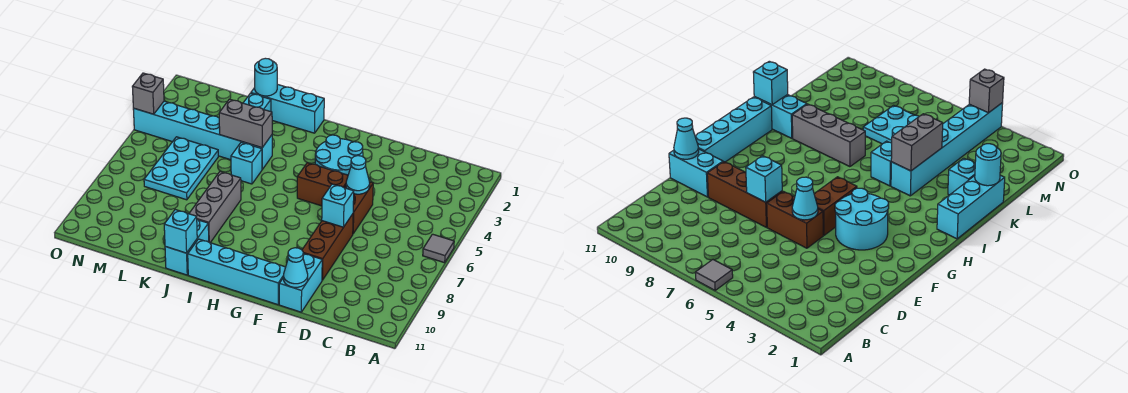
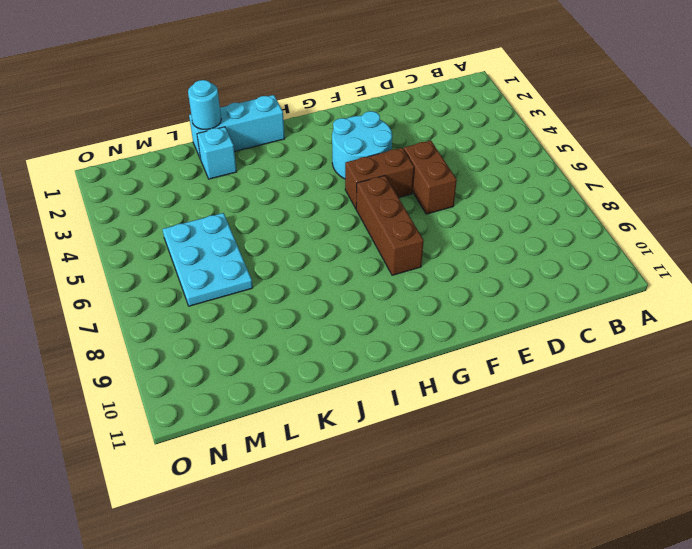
brown brick G6:G8 level 1 -> brown brick E7:E9 level 1
none -> grey tile A6 level 1
none -> cyan brick E10:E11 level 1
none -> cyan brick F11:I11 level 1

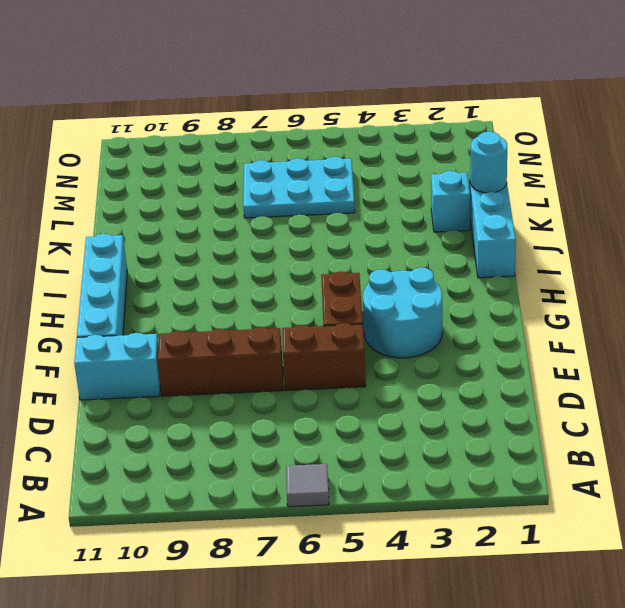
none -> cyan brick J4:O4 level 1
none -> cyan brick J5 level 1
none -> grey brick J7:J9 level 1

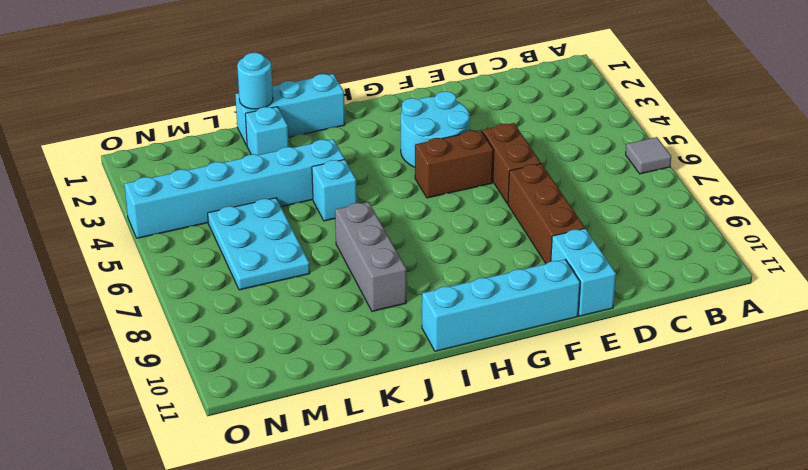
none -> cyan brick J10:J11 level 1
none -> cyan cone E5 level 2
none -> cyan brick E7 level 2

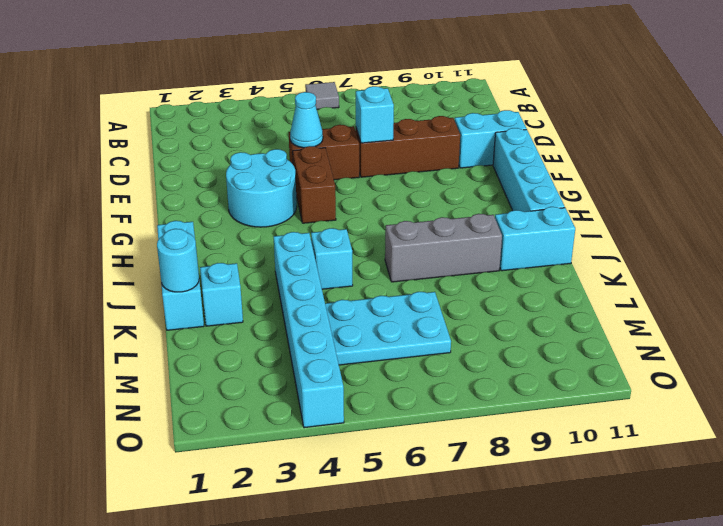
none -> cyan cone E11 level 2
none -> grey brick J4:K4 level 2
none -> cyan brick J11 level 2

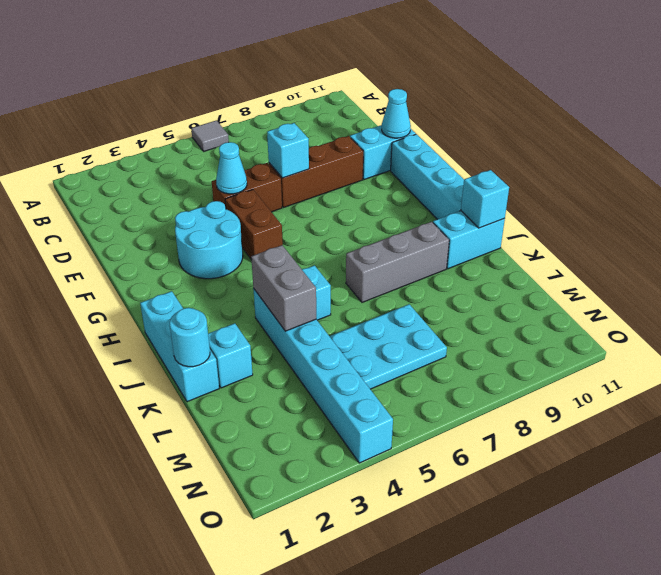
none -> grey brick O4 level 2

